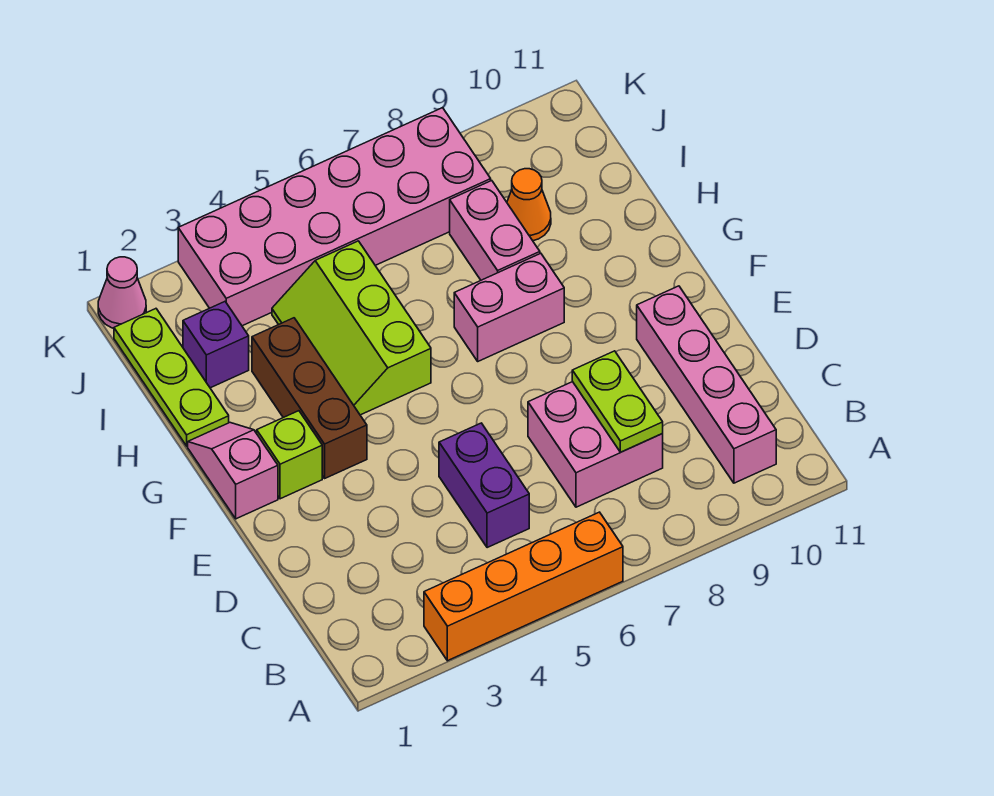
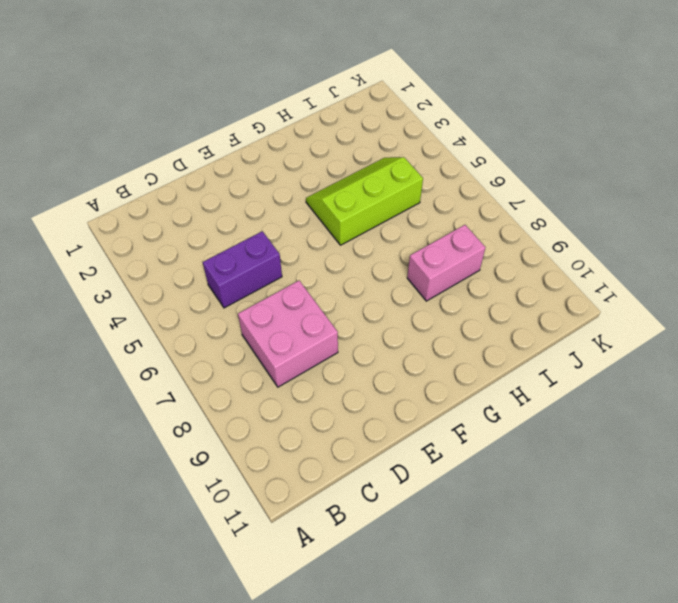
none -> orange brick A3:A6 level 1
none -> pink brick B10:E10 level 1
none -> pink slope F1:G1 level 1 top F

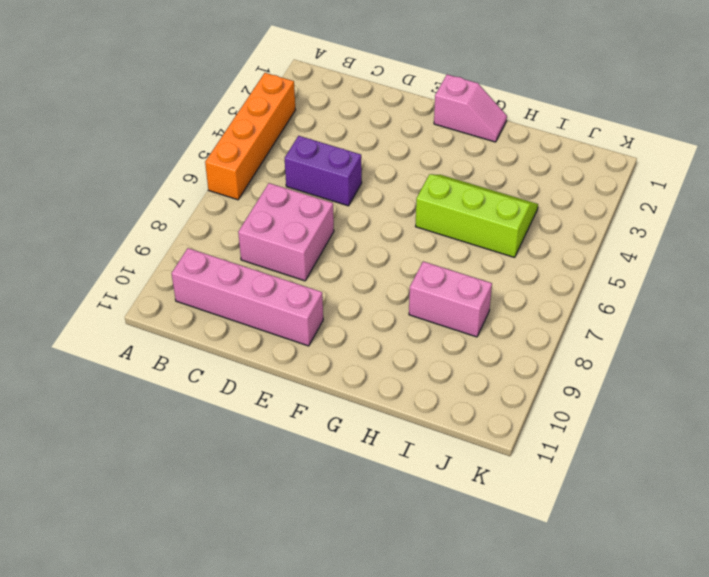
none -> lime brick F2 level 1
none -> brown brick F3:H3 level 1
none -> pink brick G7:G8 level 1

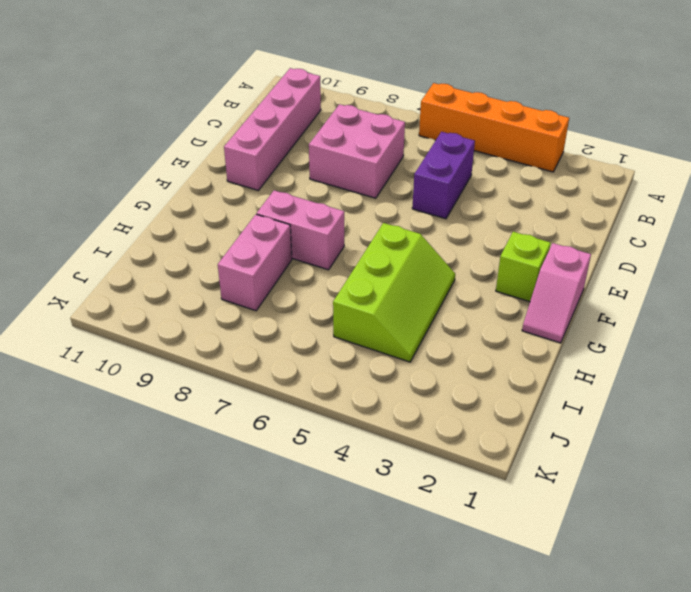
none -> brown brick F3:H3 level 1
none -> lime plate H1:J1 level 1
none -> purple brick I2 level 1

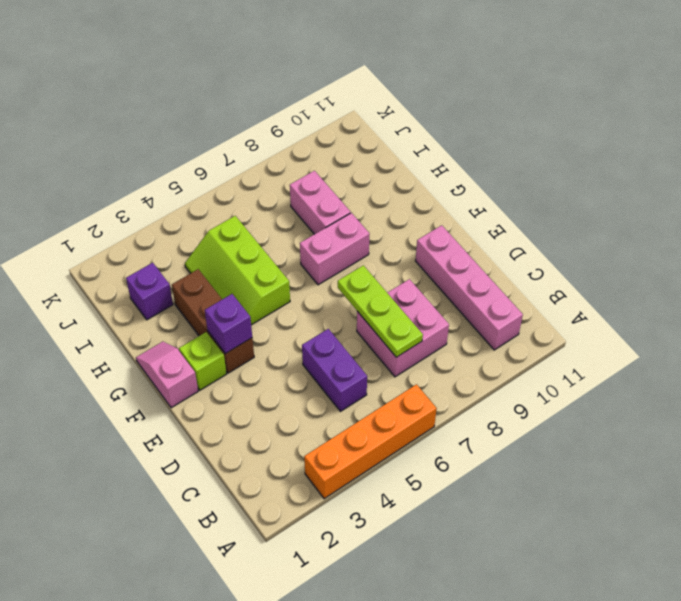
lime plate C7:E7 level 2 -> lime plate H1:J1 level 1
purple brick F3 level 2 -> none
none -> orange cone I9 level 1
none -> pink brick J3:K8 level 1
none -> pink cone K1 level 1

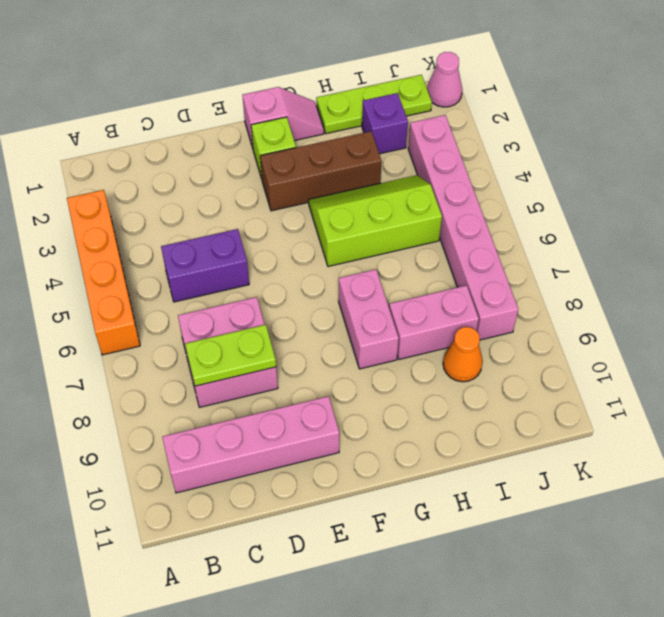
pink brick J3:J8 level 1 -> pink brick J3:K8 level 1

